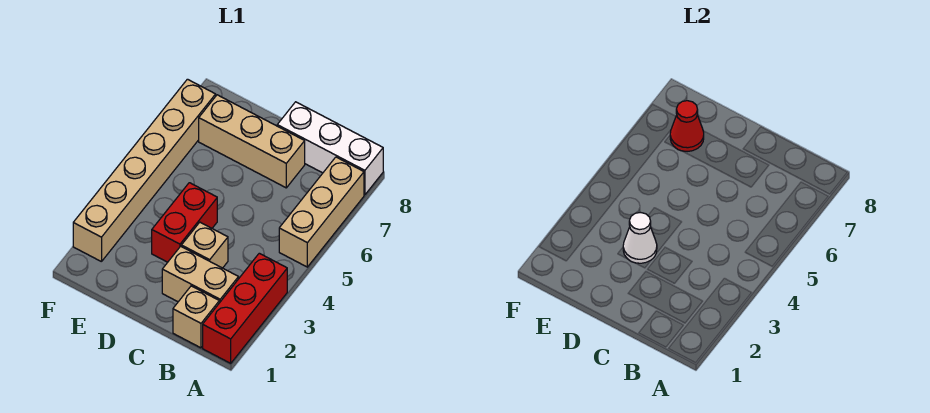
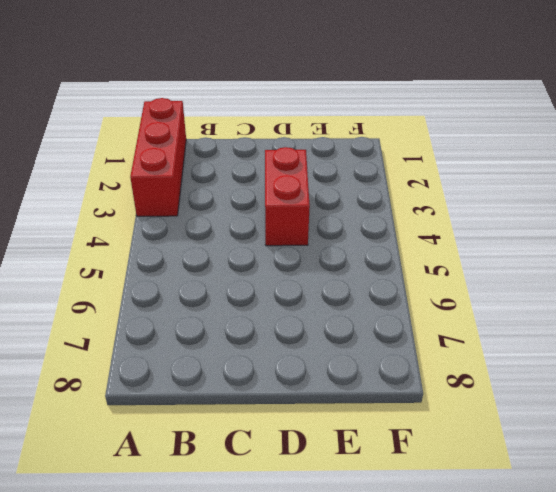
none -> tan brick A5:A7 level 1
none -> white brick A8:C8 level 1

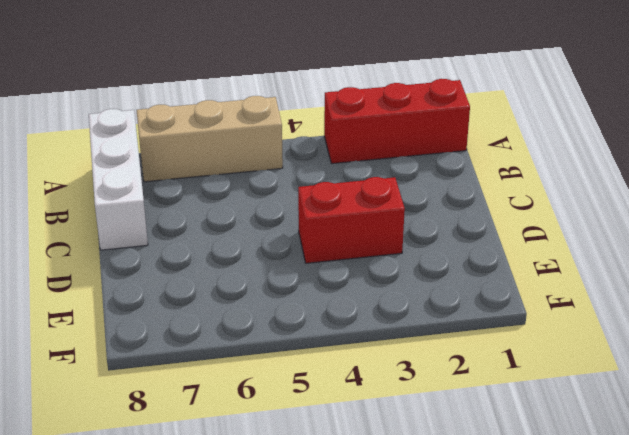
none -> tan brick B1 level 1
none -> tan brick B2:C2 level 1

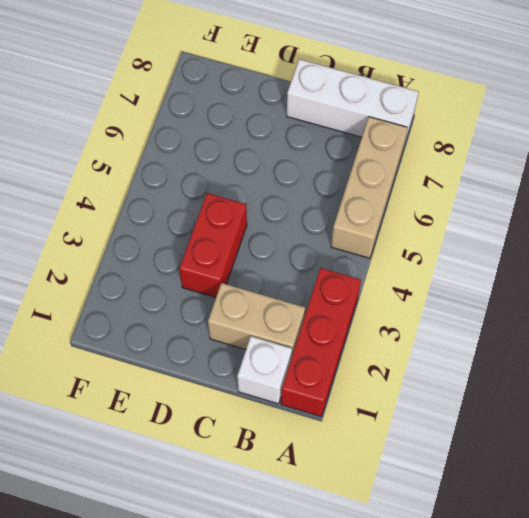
white brick B1 level 1 -> tan brick B1 level 1
none -> tan brick C3 level 1
none -> tan brick C7:E7 level 1

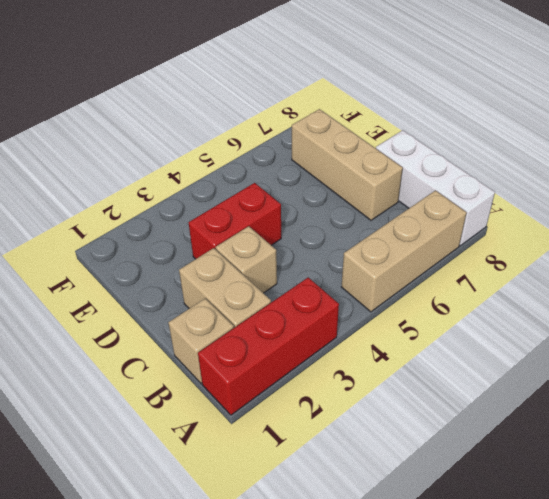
none -> tan brick F2:F7 level 1
none -> white cone D3 level 2

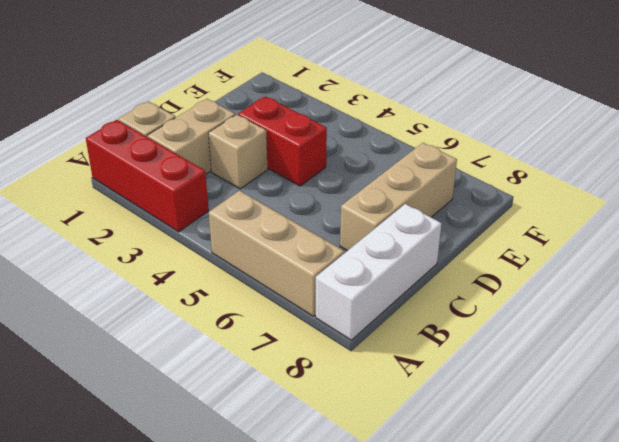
none -> tan brick F2:F7 level 1
none -> white cone D3 level 2

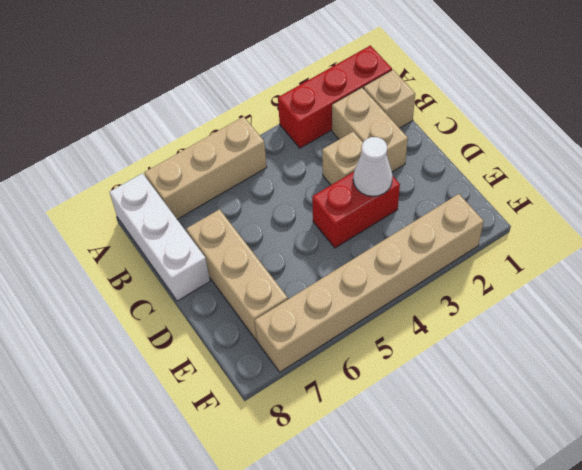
none -> red cone E7 level 2

